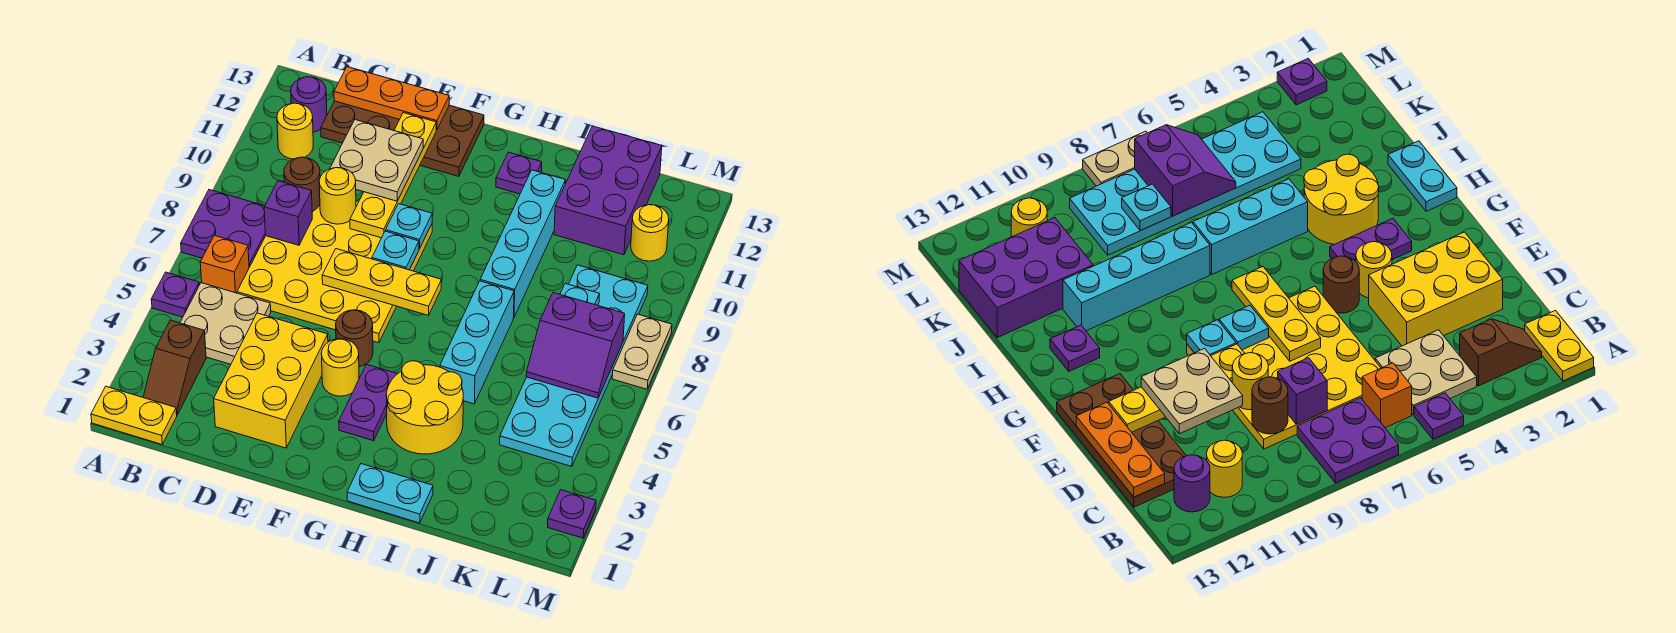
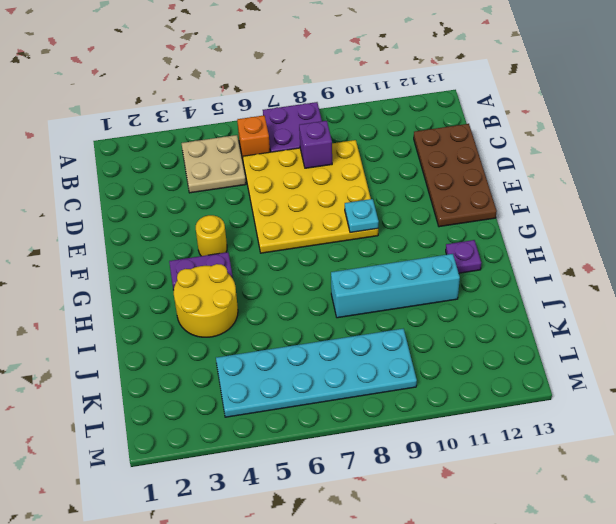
none -> yellow plate A1:B1 level 1
none -> purple plate A5 level 1
none -> brown slope B2:B3 level 1 top 3
none -> yellow round brick B11 level 1

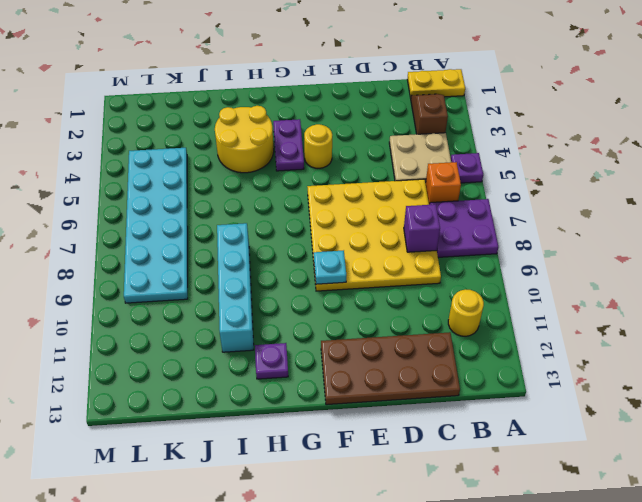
none -> purple round brick B12 level 1
none -> yellow brick D2:E4 level 1
none -> brown round brick F5 level 1
none -> cyan plate H1:I1 level 1

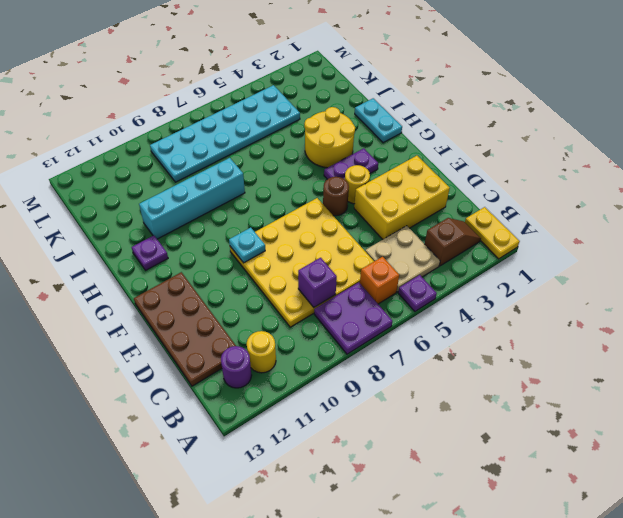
none -> cyan brick I5:I7 level 1
none -> purple brick J11:K13 level 1
none -> yellow round brick L11 level 1
none -> purple plate M2 level 1

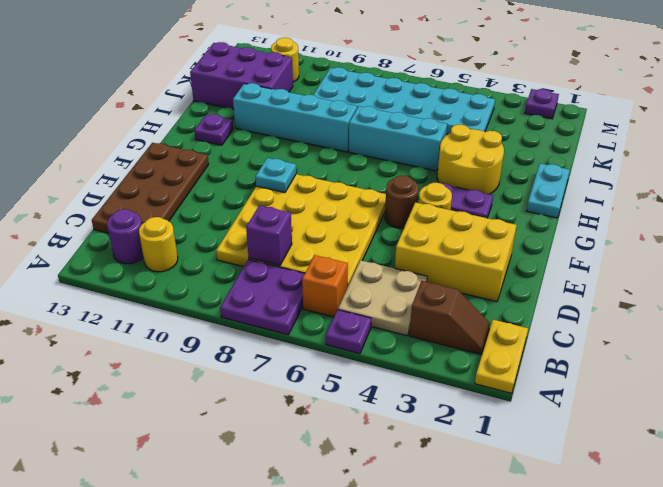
none -> tan plate M7:M8 level 1
none -> brown round brick C9 level 2
none -> orange plate C13:E13 level 2
none -> yellow round brick D9 level 2

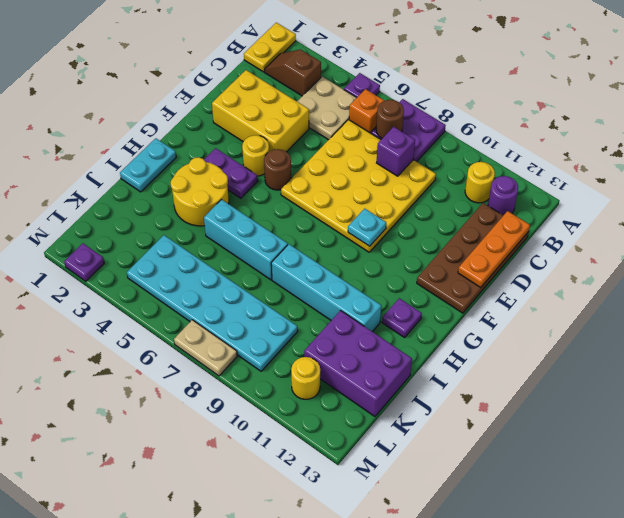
brown round brick B7 level 2 -> brown round brick C9 level 2
none -> yellow round brick D9 level 2
none -> yellow plate E7:G7 level 2
none -> yellow plate E9:E12 level 2
none -> cyan plate F8 level 2

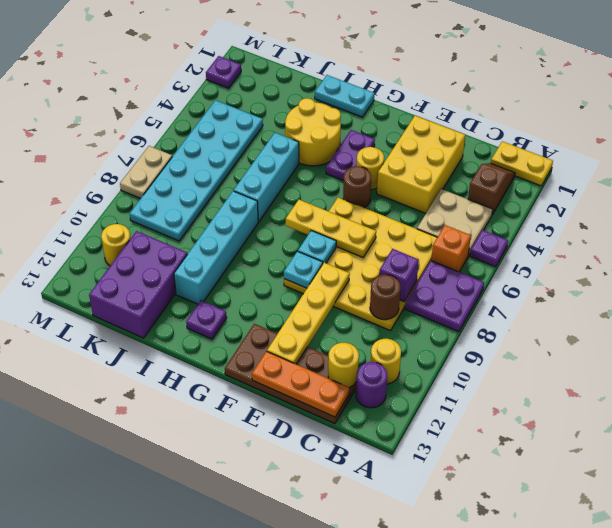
yellow round brick C12 level 2 -> yellow round brick D9 level 2
none -> purple slope K6:L7 level 2 top 7
none -> cyan plate K8 level 2
none -> tan plate D10:E11 level 3

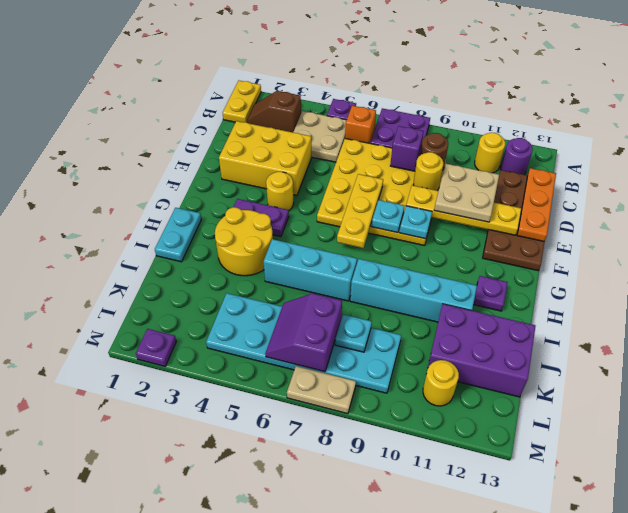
none -> brown round brick F5 level 1

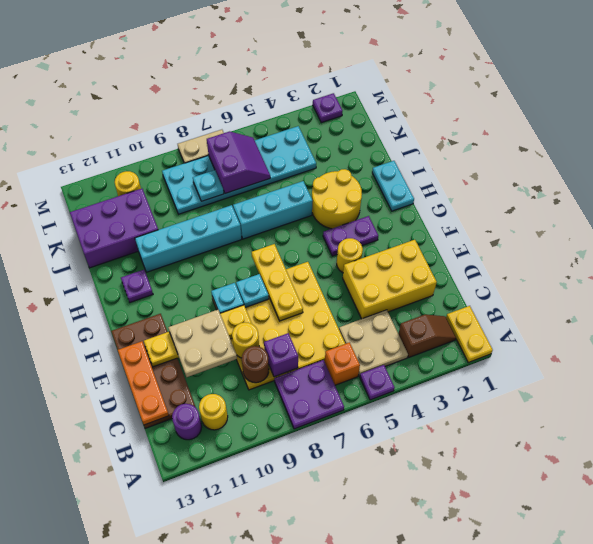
none -> brown round brick F5 level 1

